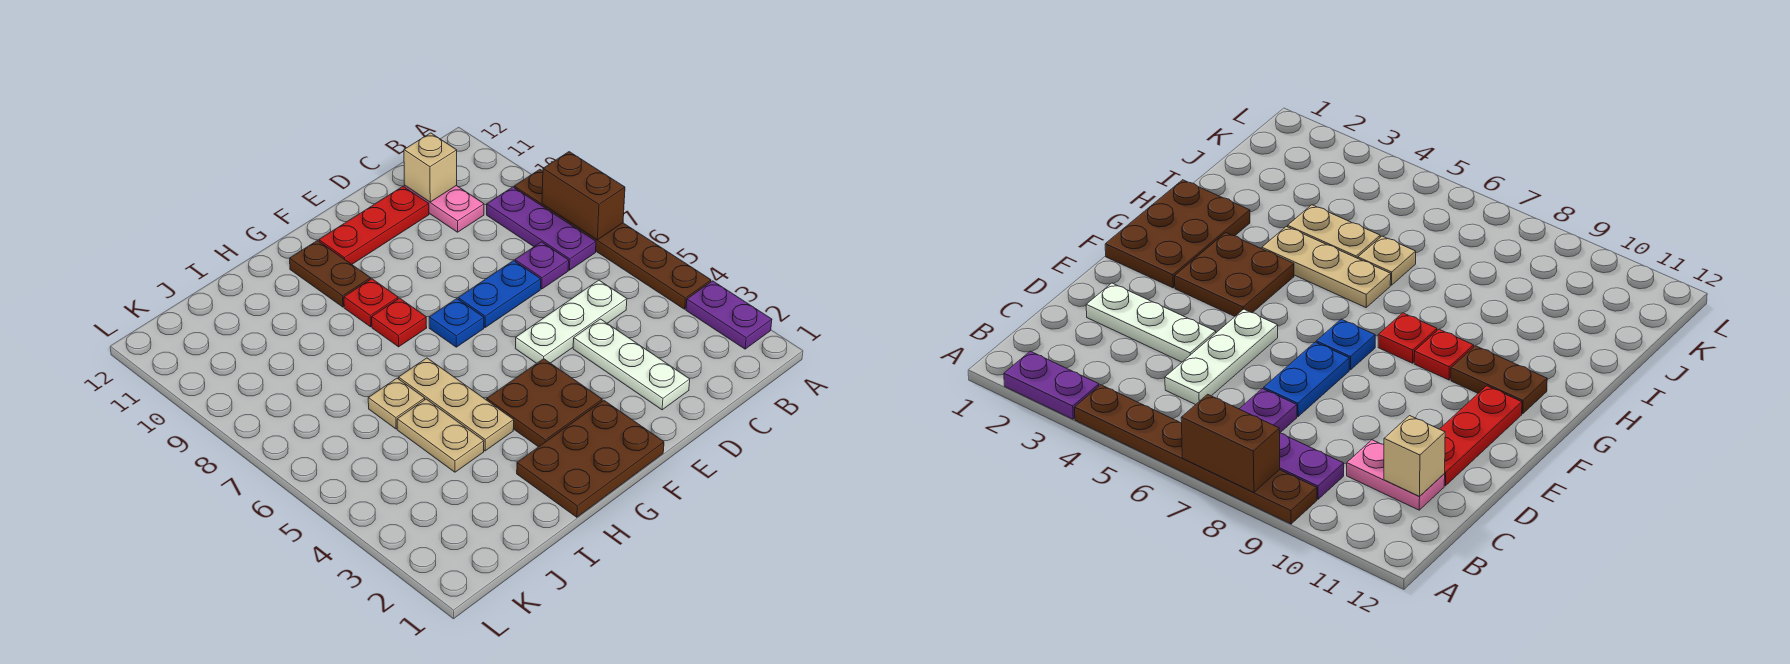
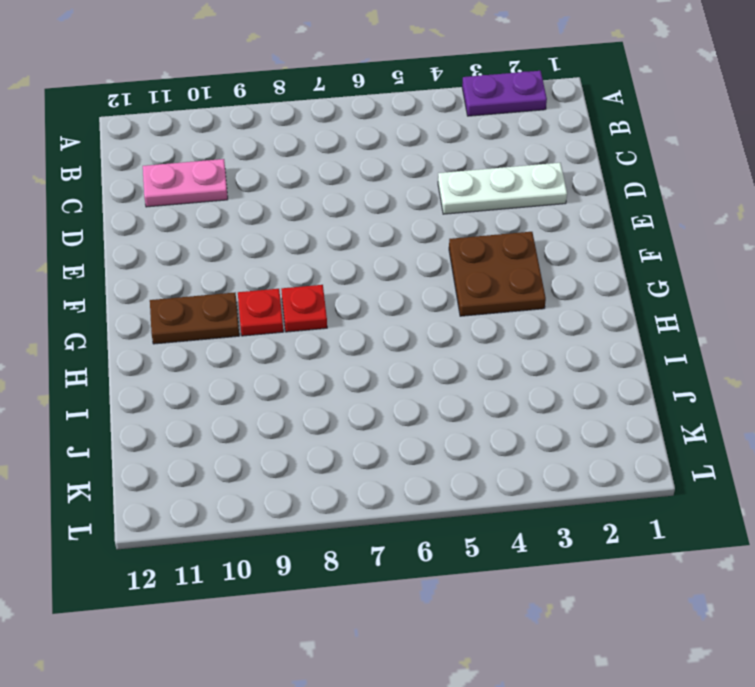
none -> brown plate A4:A9 level 1
none -> purple plate B7:B9 level 1
none -> white plate C5:E5 level 1

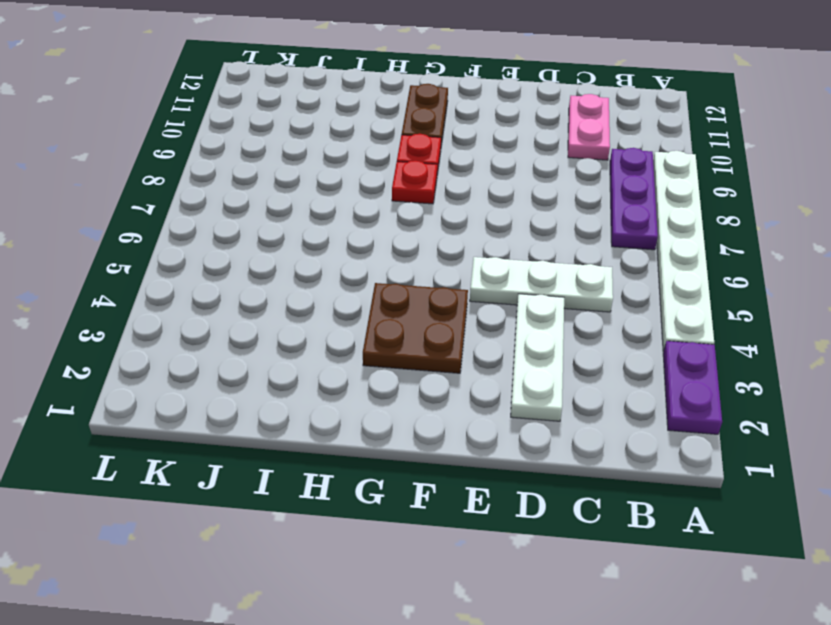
white plate A4:A9 level 1 -> brown plate A4:A9 level 1
none -> purple plate C7 level 1
none -> blue plate D7:E7 level 1
none -> red plate D11:F11 level 1

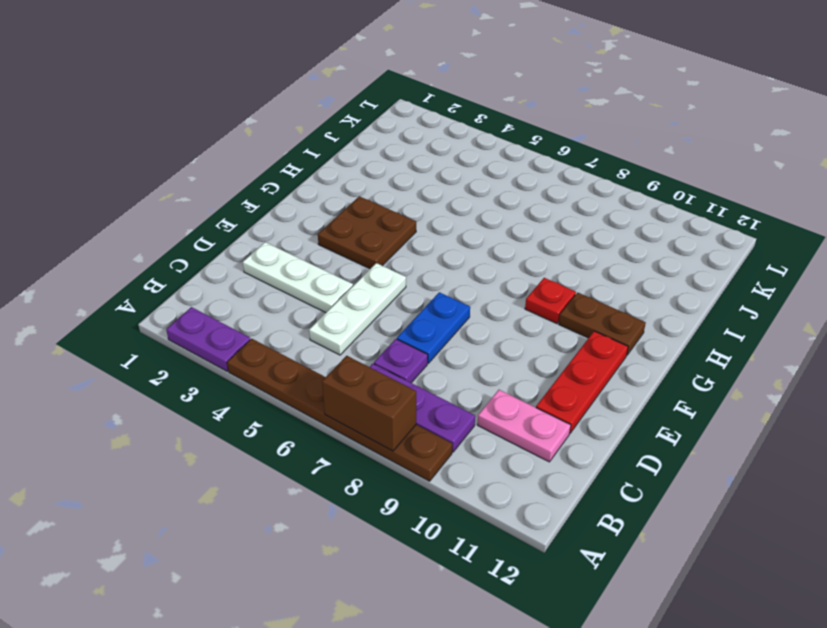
none -> brown plate F1:H2 level 1
none -> blue plate F7 level 1
none -> red plate G8 level 1

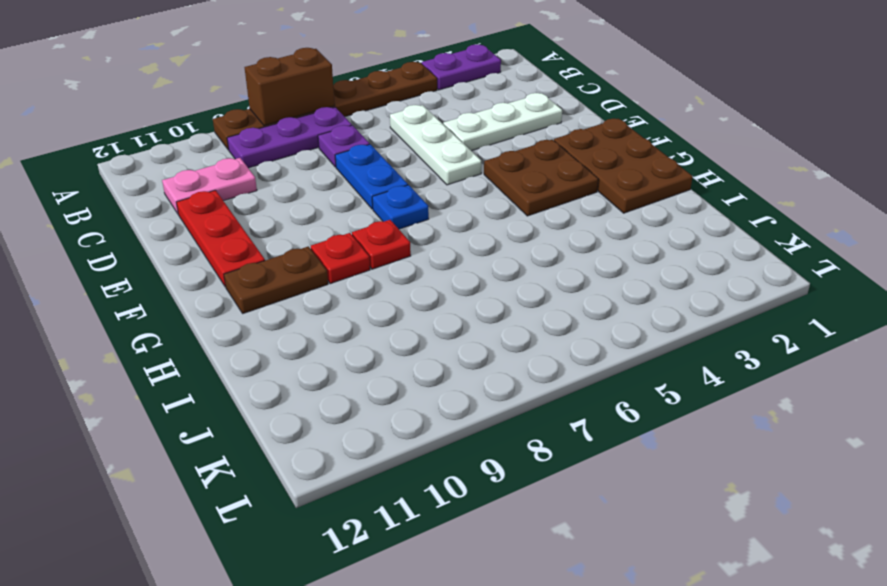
none -> tan plate H4:H6 level 1
none -> tan plate I4:I5 level 1
none -> tan plate I6 level 1

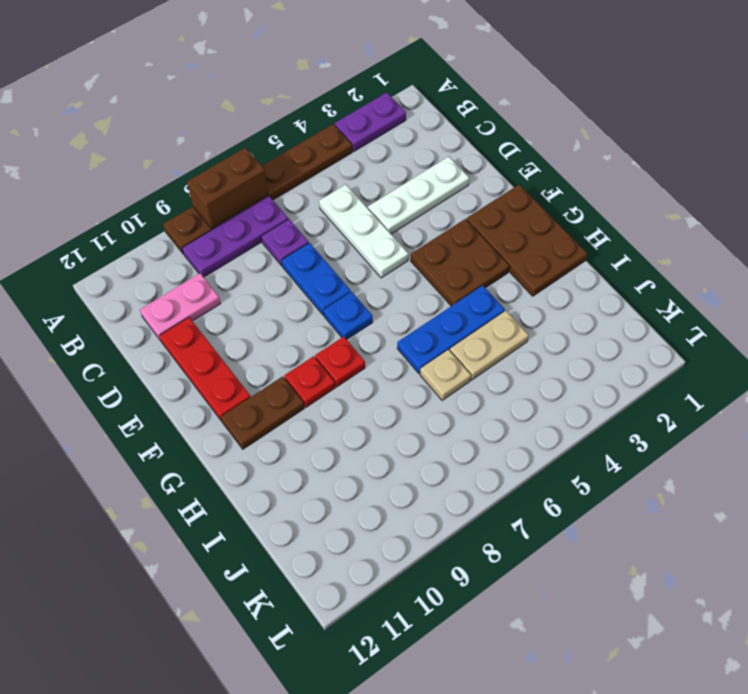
blue plate H4:H6 level 1 -> tan plate H4:H6 level 1
none -> tan brick C11 level 2

